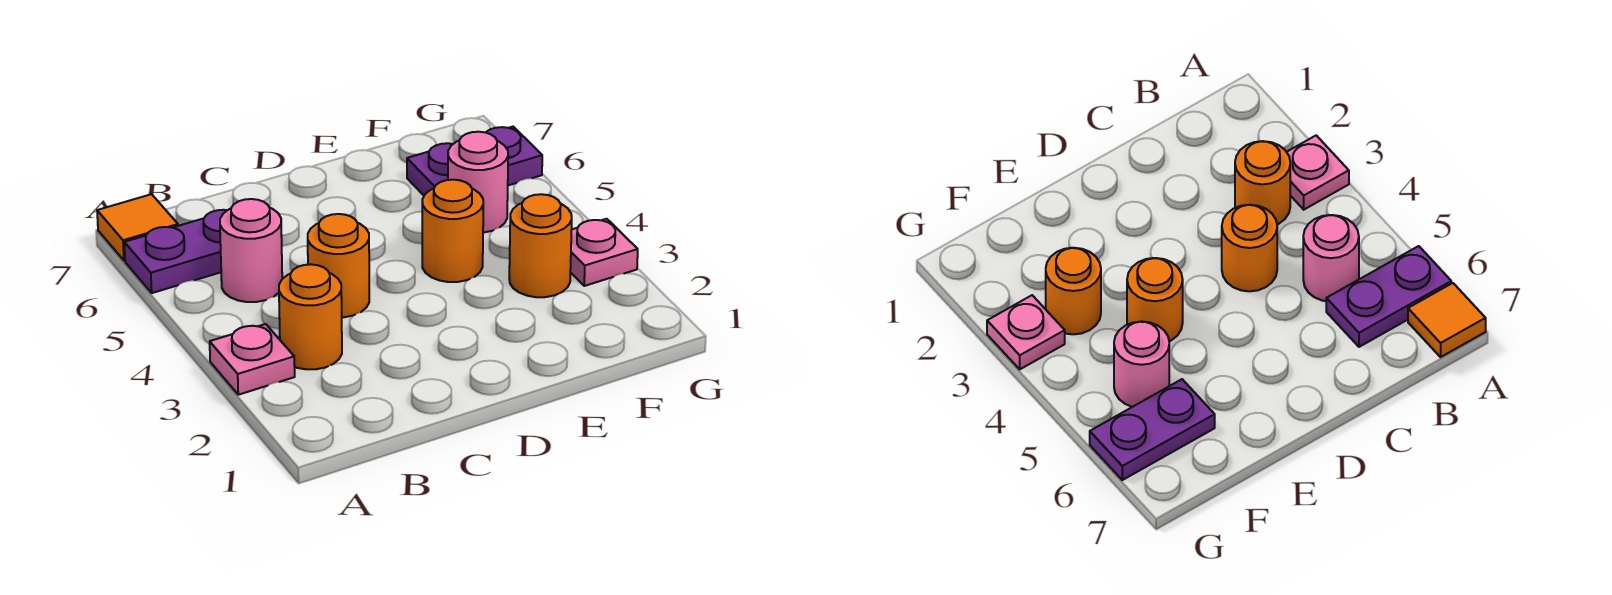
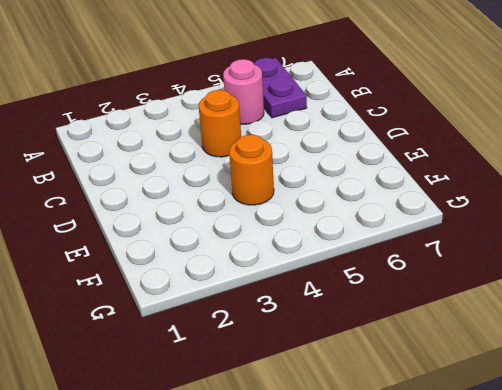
none -> pink plate A3 level 1
none -> orange tile A7 level 1

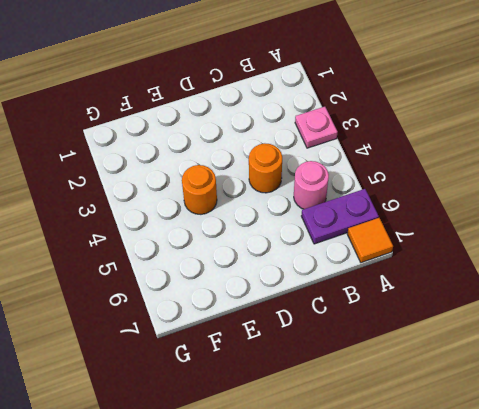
none -> orange round brick B3 level 1
none -> orange round brick F3 level 1

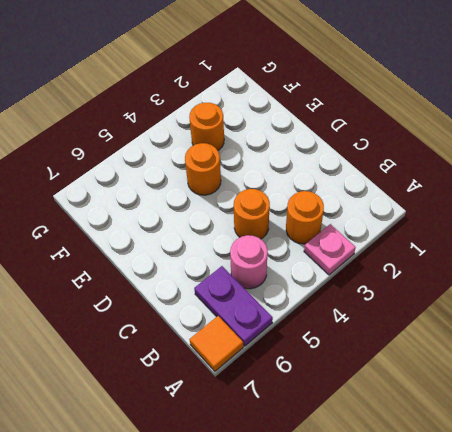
none -> pink round brick F5 level 1
none -> purple plate F6:G6 level 1

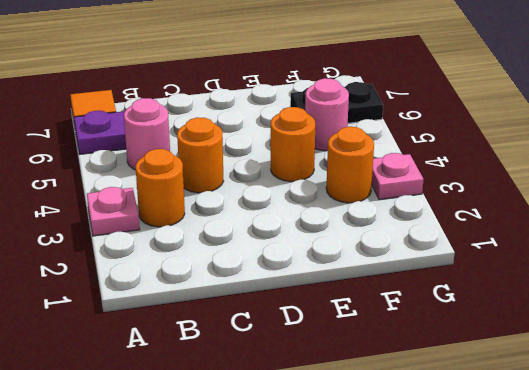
black plate F6:G6 level 1 -> purple plate F6:G6 level 1

